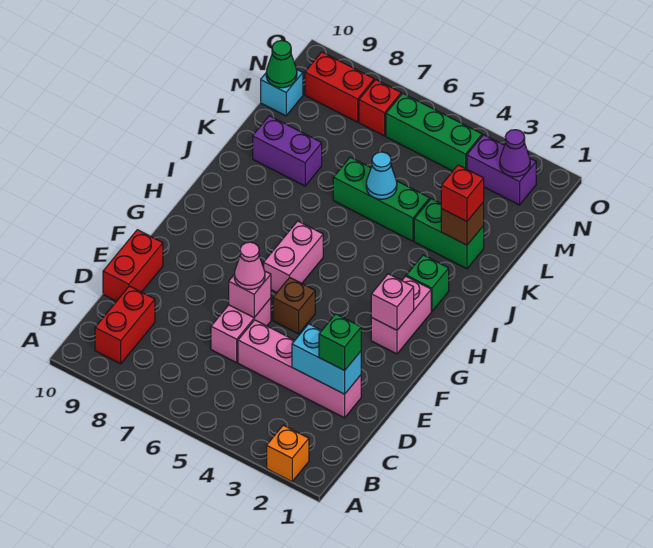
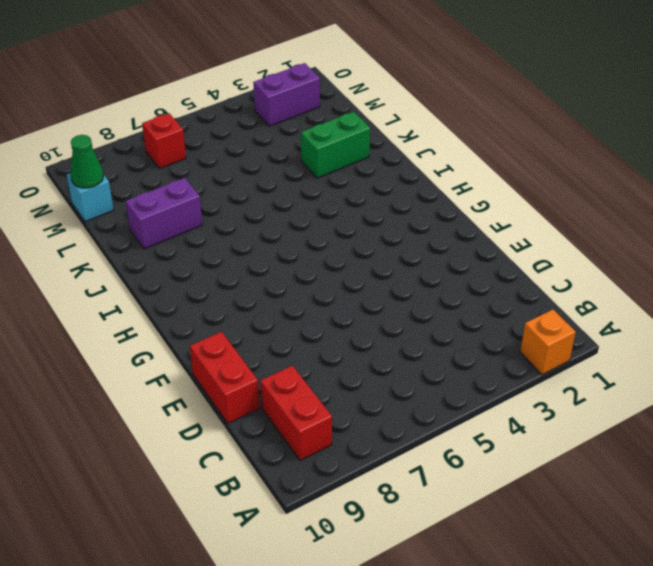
none -> pink brick D2:D5 level 1
none -> pink brick D6:E6 level 1
none -> brown brick F5 level 1

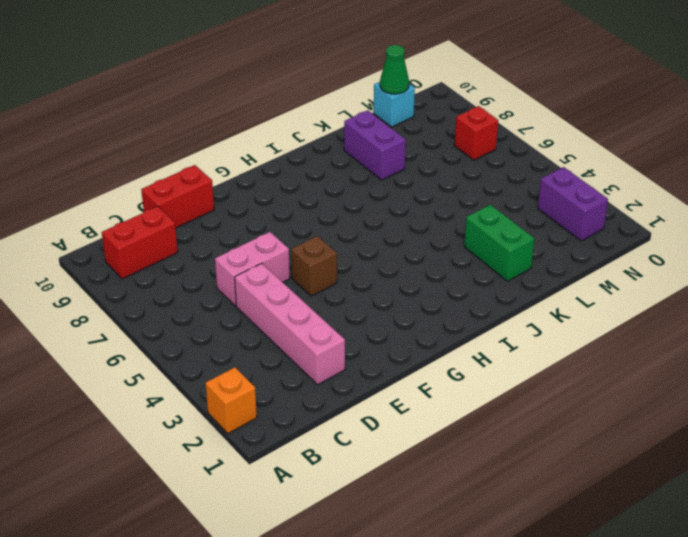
none -> pink brick G2:H2 level 1
none -> pink brick G6:H6 level 1
none -> green brick I2 level 1

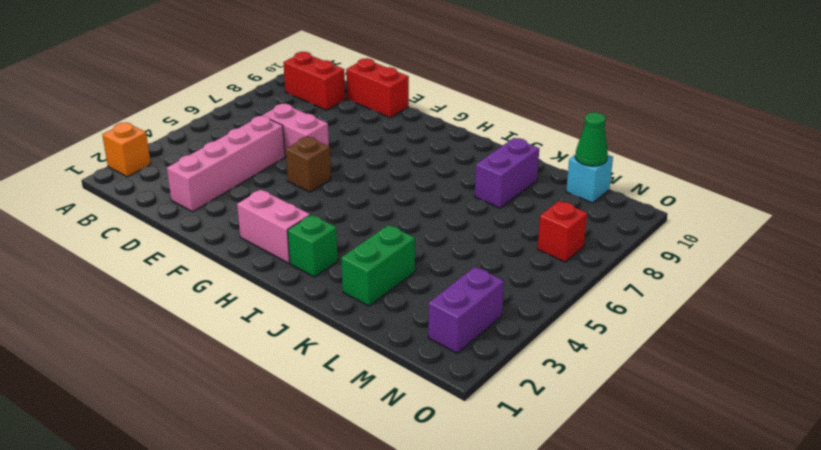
none -> pink brick G6:H6 level 1
none -> green brick K4:K6 level 1
none -> green brick N4:N6 level 1

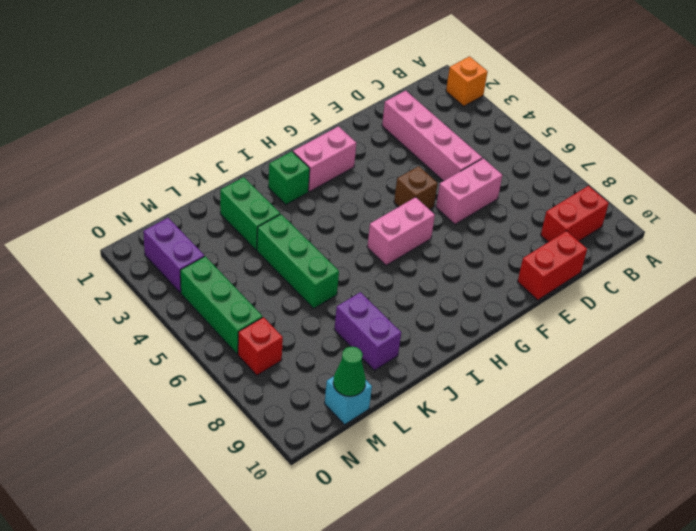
none -> red brick N8:N9 level 1
none -> cyan brick D2:D3 level 2
none -> pink brick E6 level 2

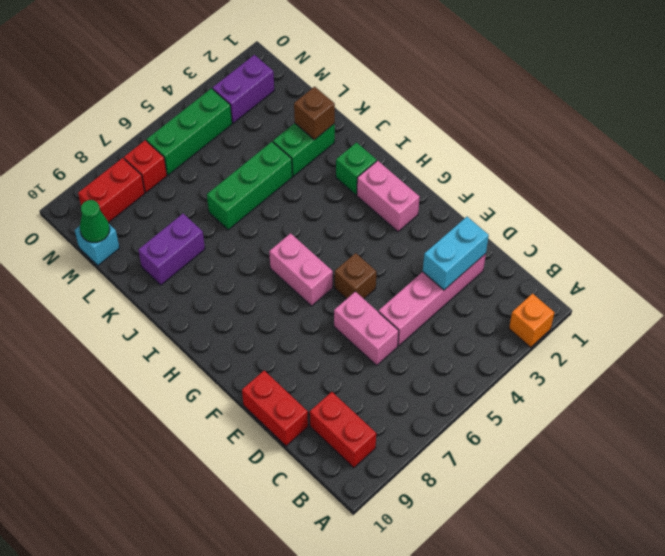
none -> pink brick E6 level 2
none -> pink brick G2 level 2
none -> cyan cone K5 level 2

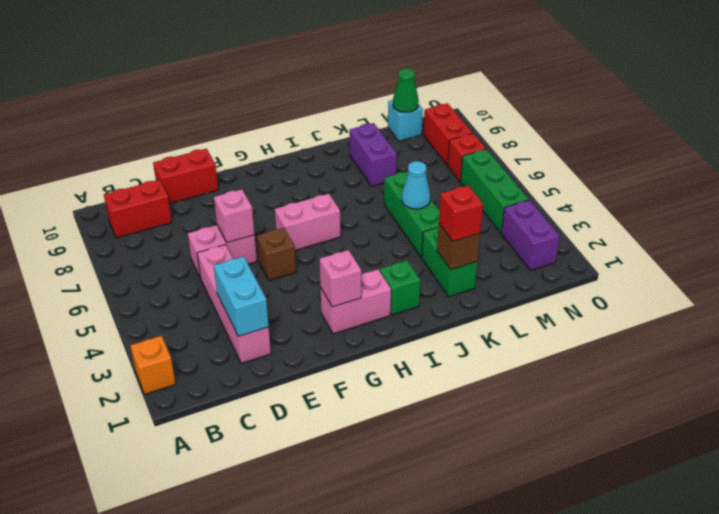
none -> purple cone N2 level 2
none -> green brick D2 level 3
none -> pink cone E6 level 3

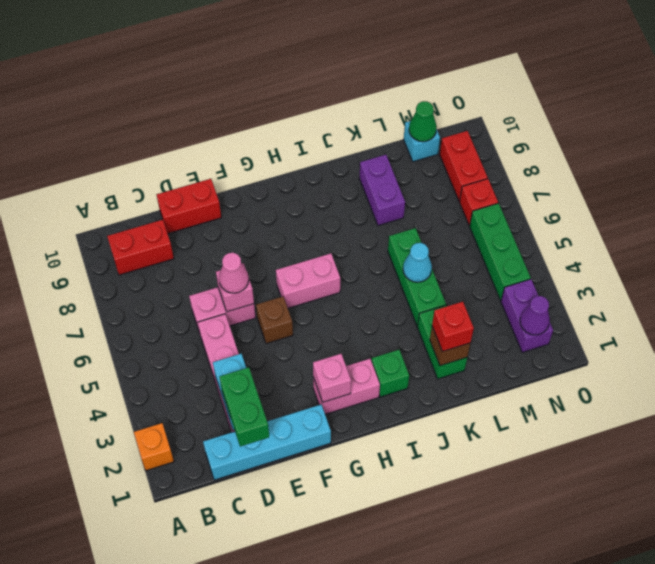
cyan brick C1:F1 level 1 -> none
green brick D1:D2 level 3 -> green brick D2 level 3

